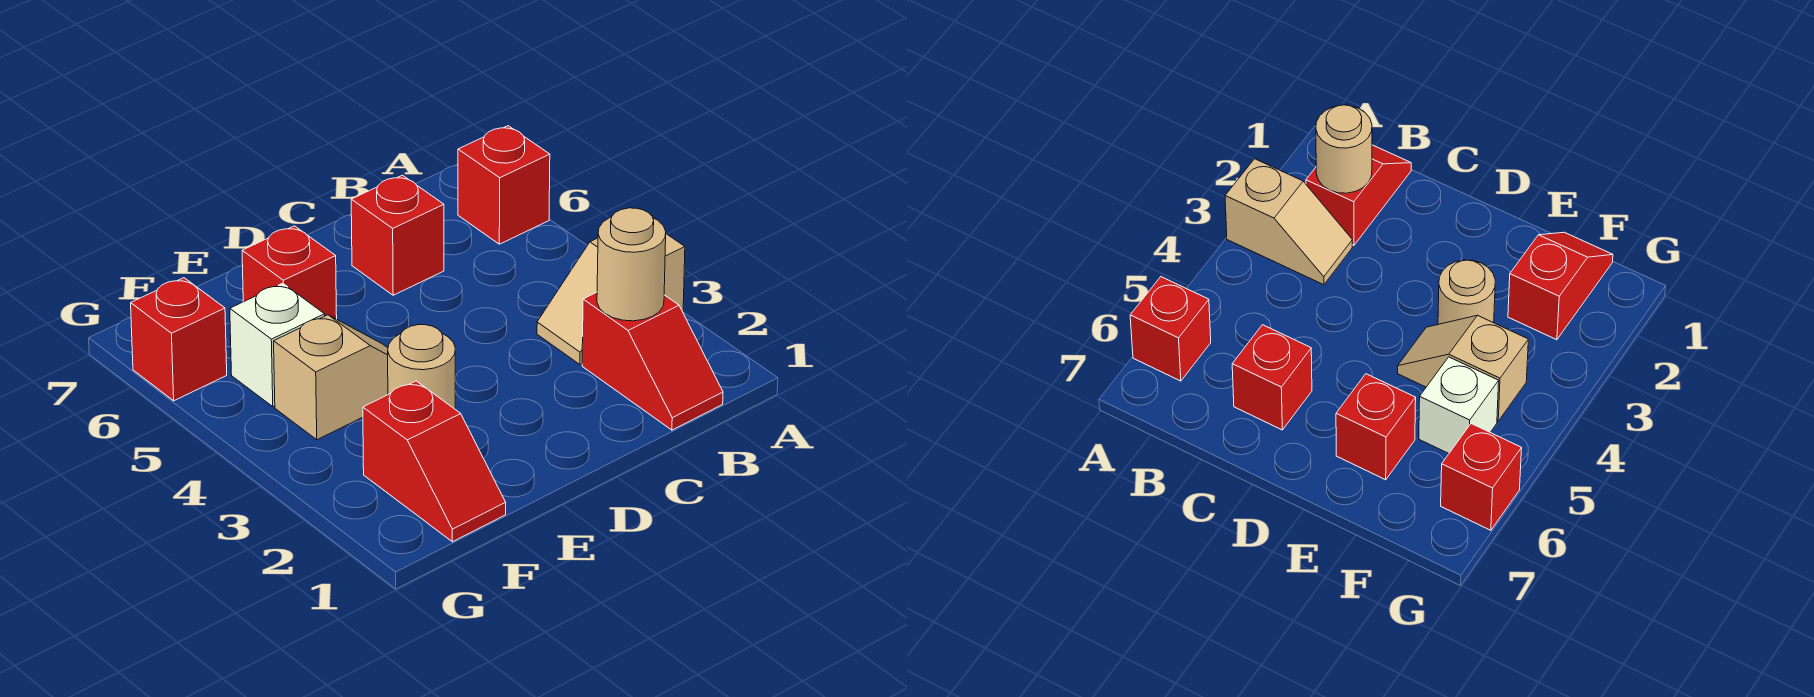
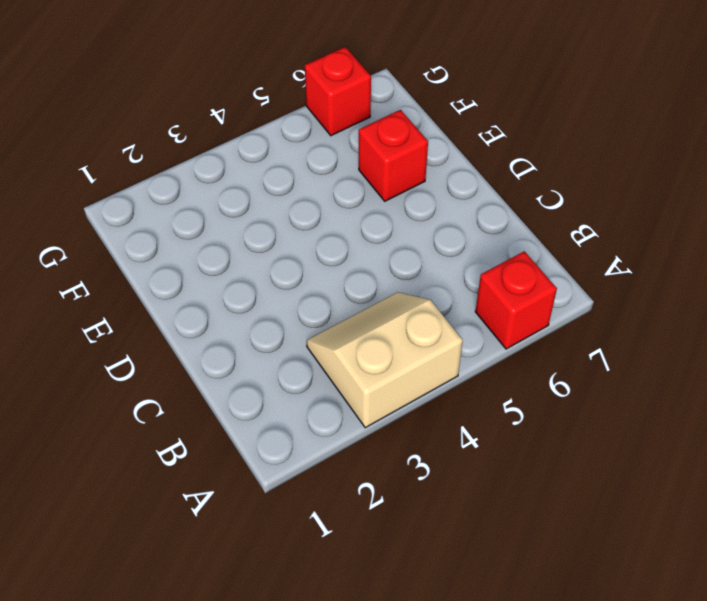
tan slope A3:B4 level 1 top A -> tan slope A3:B3 level 1 top A
none -> red slope B1:B2 level 1 top 2
none -> red brick C6 level 1

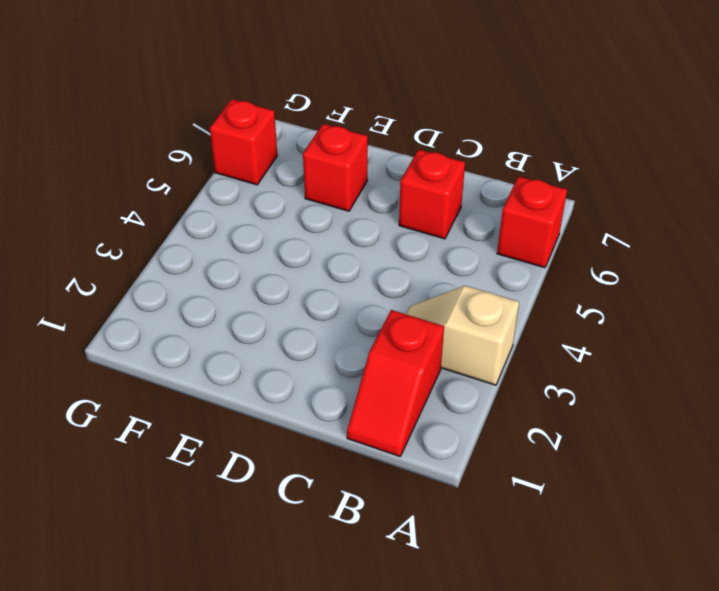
none -> tan round brick E3 level 1
none -> tan slope E4:F4 level 1 top F

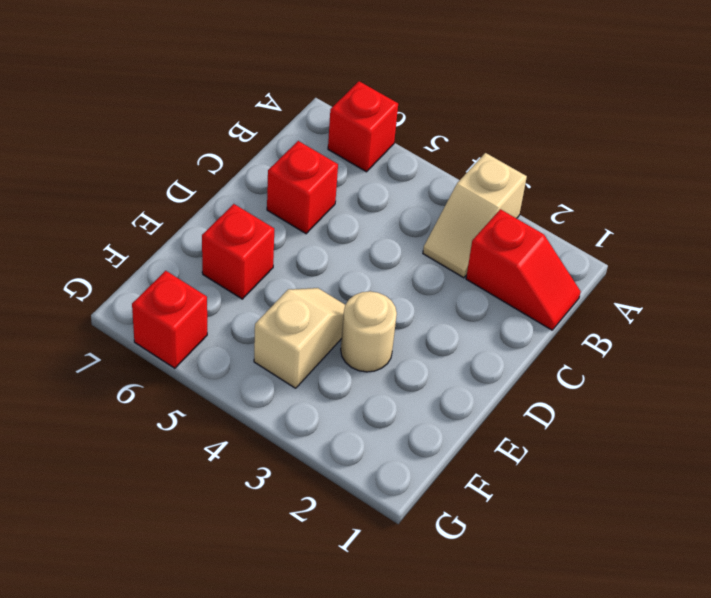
none -> red slope F1:F2 level 1 top 2
none -> white brick F5 level 1

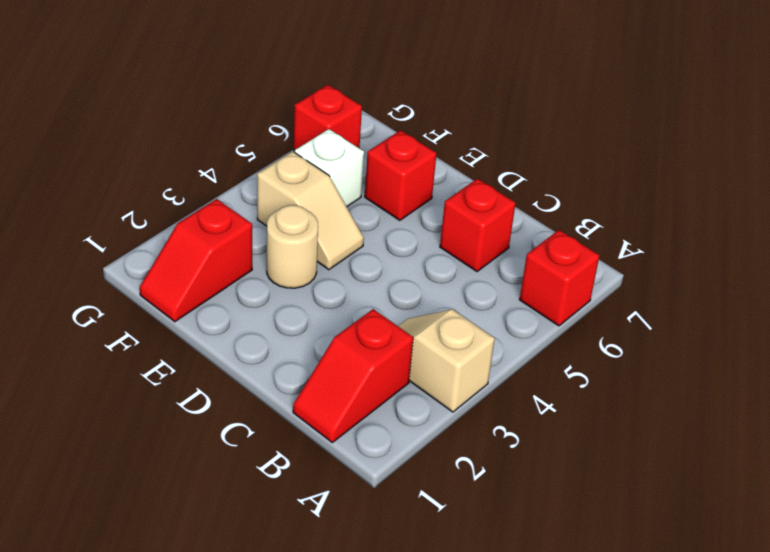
none -> tan round brick B2 level 2

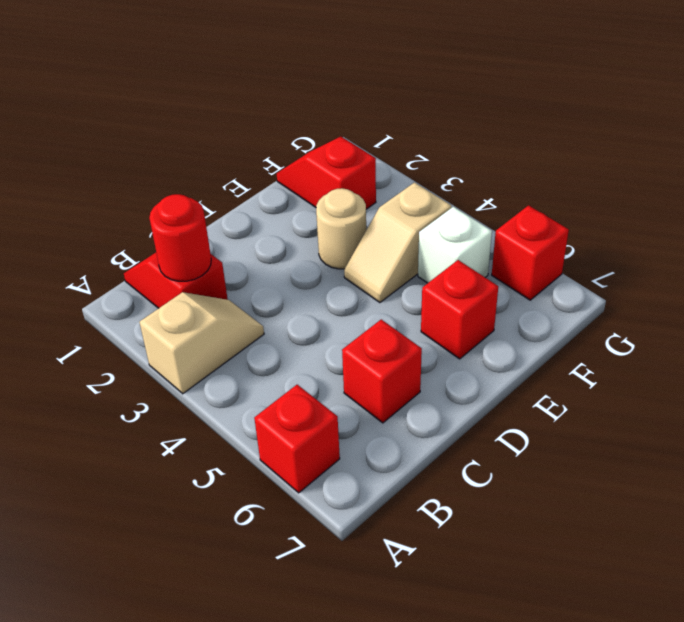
red round brick B2 level 2 -> tan round brick B2 level 2

